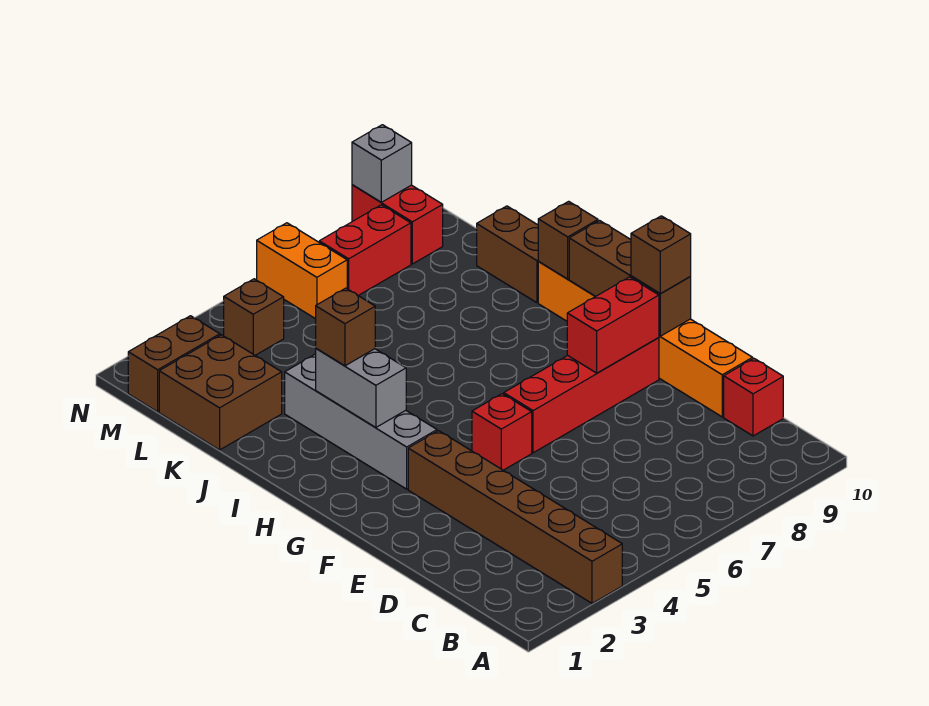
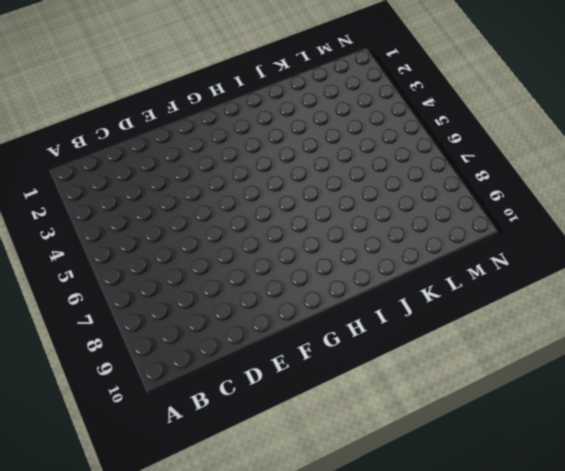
none -> brown brick A3:F3 level 1
none -> red brick C10 level 1
none -> orange brick D10:I10 level 1

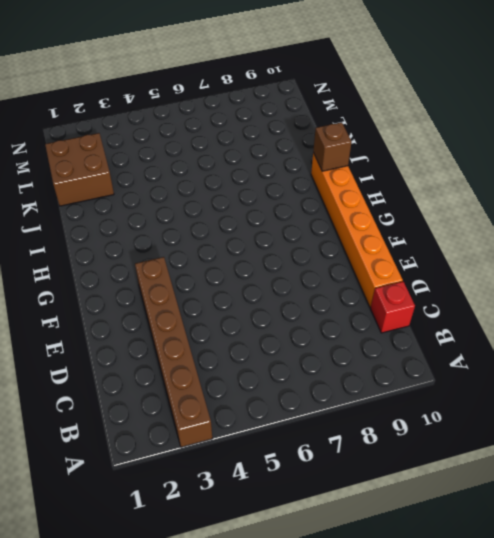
none -> red brick F5 level 1
none -> red brick F6:F9 level 1
none -> grey brick G3:J3 level 1

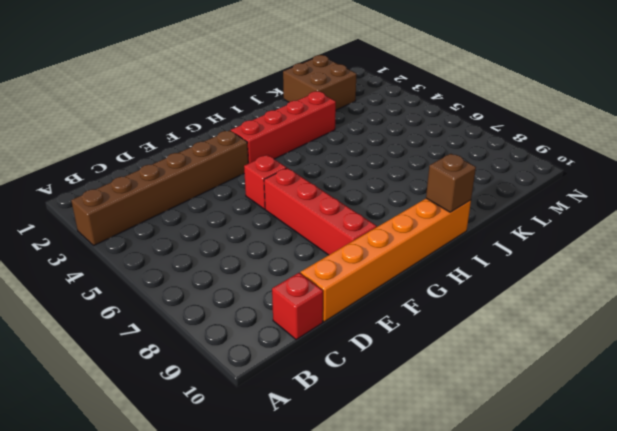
red brick G3:J3 level 1 -> grey brick G3:J3 level 1
none -> brown brick J10:K10 level 1
none -> brown brick M1:M2 level 1
none -> brown brick M4 level 1

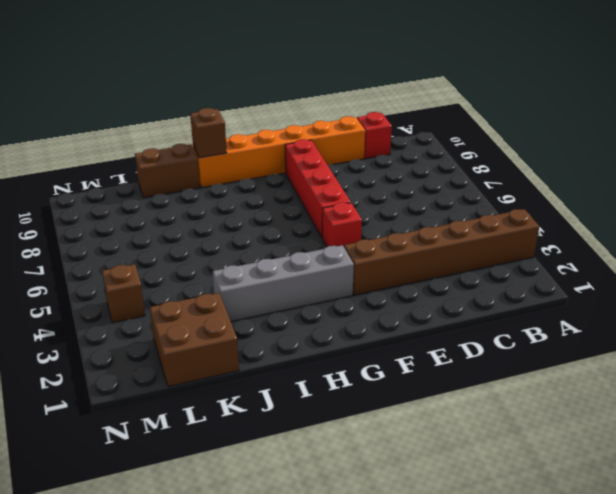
none -> brown brick M1:M2 level 1
none -> orange brick M6:N6 level 1
none -> red brick M7:M8 level 1

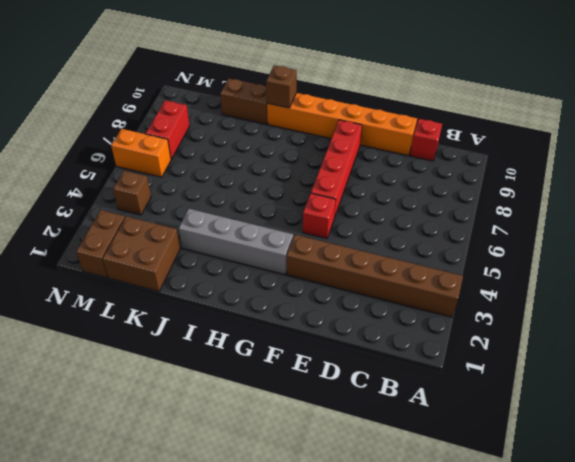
none -> red brick M9:N9 level 1
none -> red brick F8:F9 level 2
none -> brown brick F10:H10 level 2

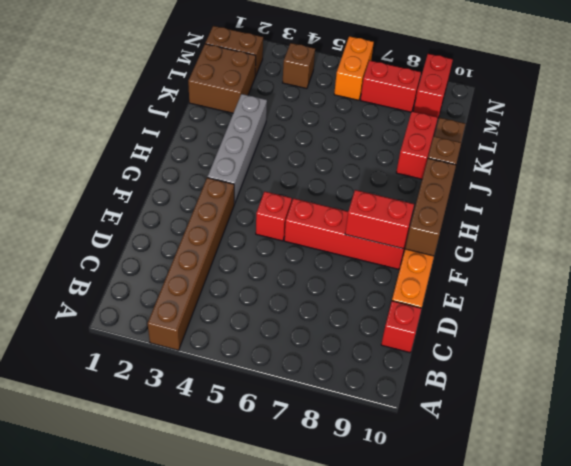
red brick J9:K9 level 1 -> none
none -> grey brick H3:I3 level 2
none -> grey brick N9 level 2
none -> brown brick F10 level 3

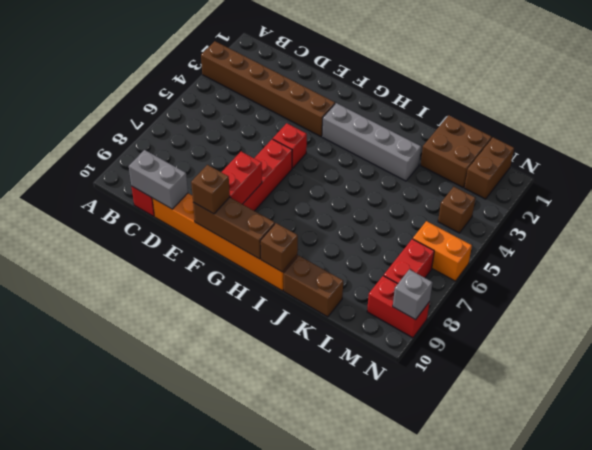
grey brick C10:D10 level 2 -> grey brick H3:I3 level 2
none -> brown brick I3 level 3

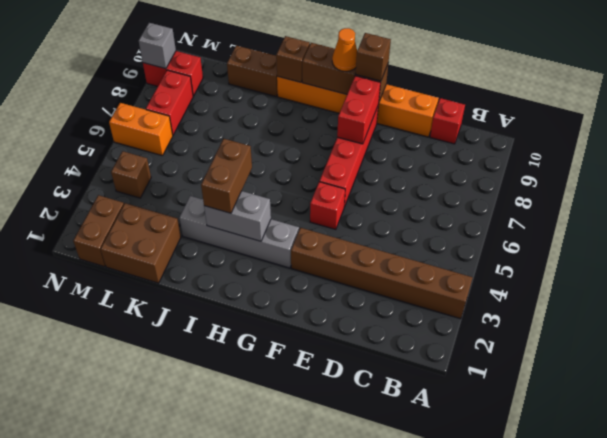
orange cone G10 level 3 -> none
brown brick I3:I4 level 3 -> brown brick I3 level 3

